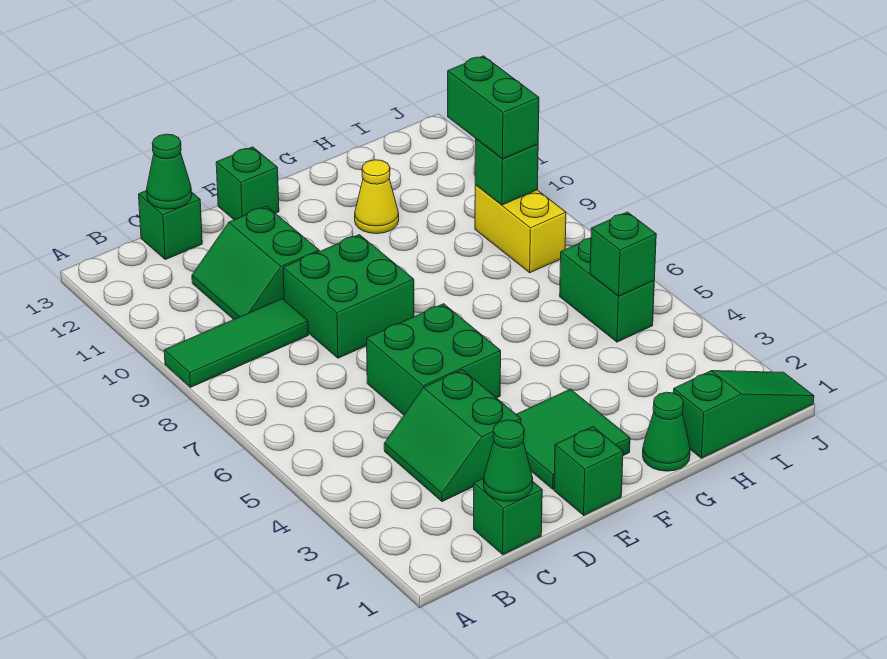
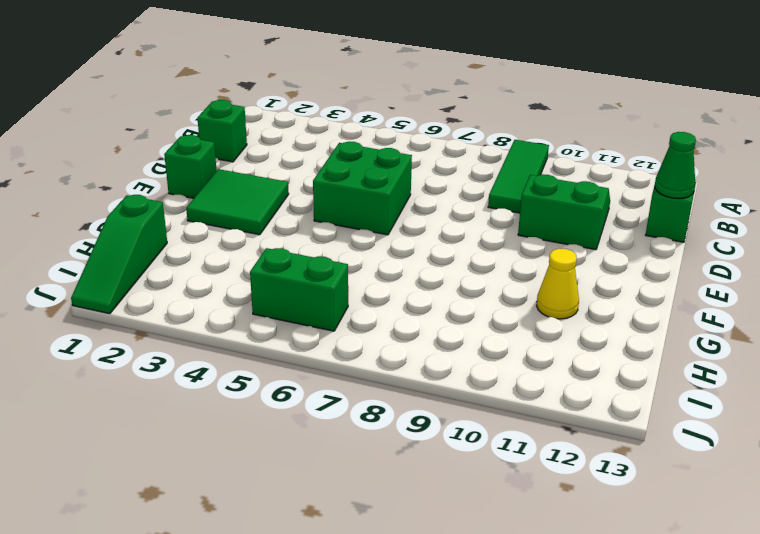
none -> green slope C3:D4 level 1 top D
none -> green brick D8:E9 level 1
none -> green brick E13 level 1

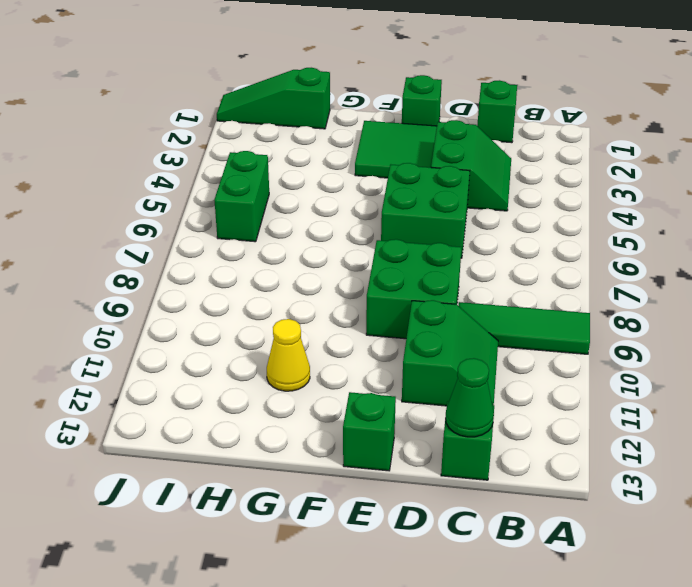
none -> green cone G1 level 1
none -> yellow brick I8:I9 level 1
none -> green cone C1 level 2

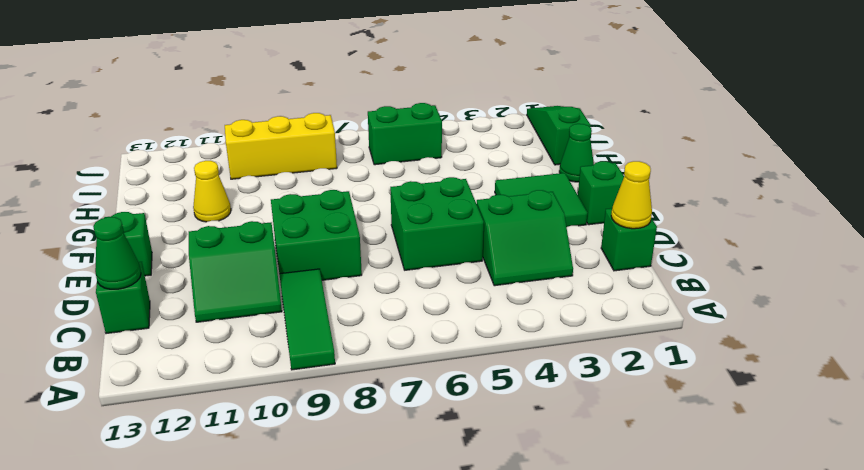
yellow cone C1 level 2 -> green cone C1 level 2
yellow brick I8:I10 level 1 -> yellow brick I8:I9 level 1
none -> green brick I5 level 2
none -> green brick I9 level 2
none -> green brick I9:I10 level 3

